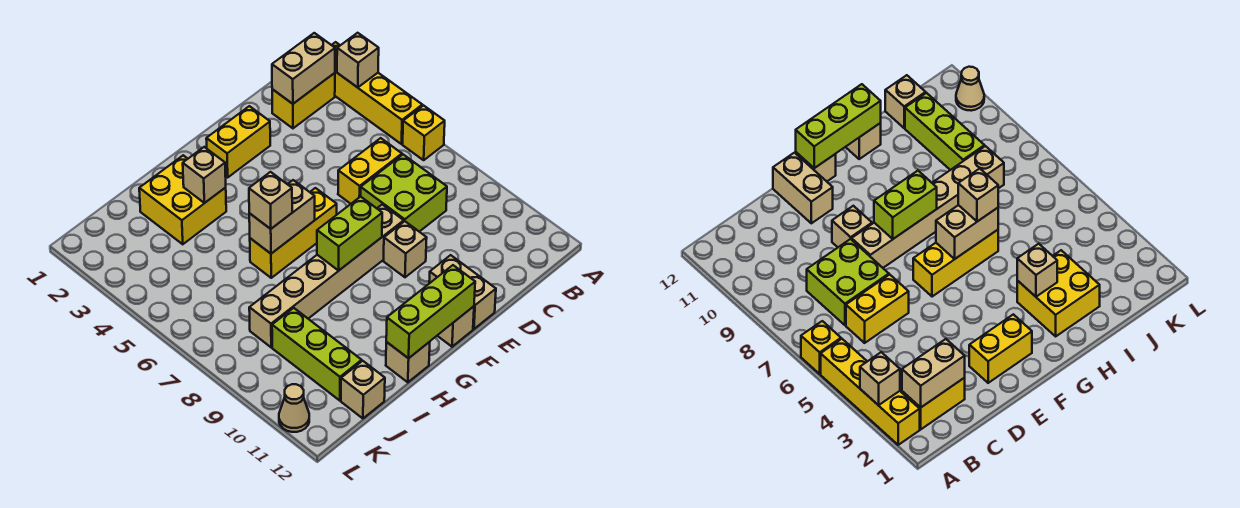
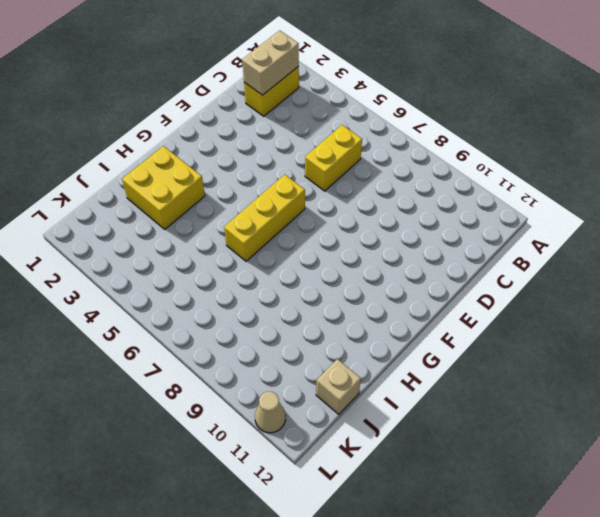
none -> yellow brick A2:A5 level 1
none -> yellow brick A6 level 1
none -> lime brick C7:D8 level 1

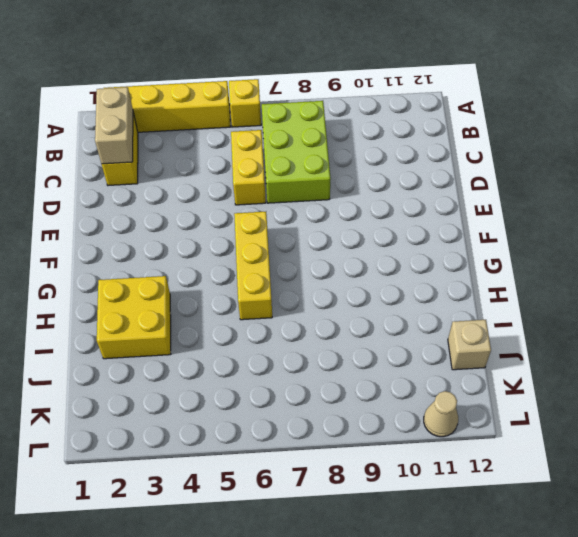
lime brick B7:D8 level 1 -> lime brick C7:D8 level 1
none -> yellow brick E2:F2 level 1
none -> tan brick E8:J8 level 1
none -> tan brick E9 level 1

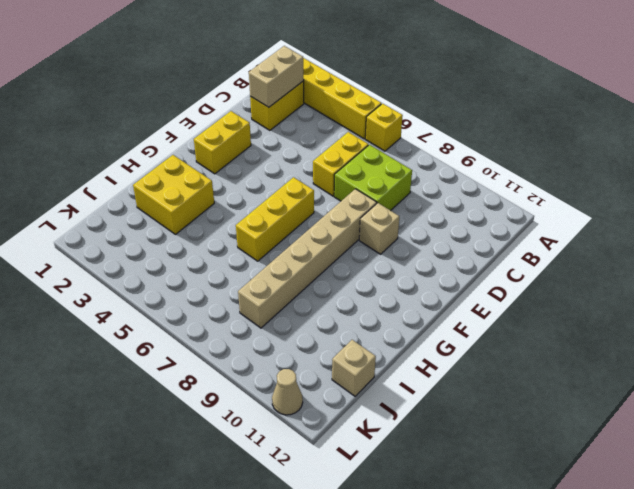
none -> tan brick E11:E12 level 1
none -> tan brick F12 level 1
none -> tan brick H12 level 1

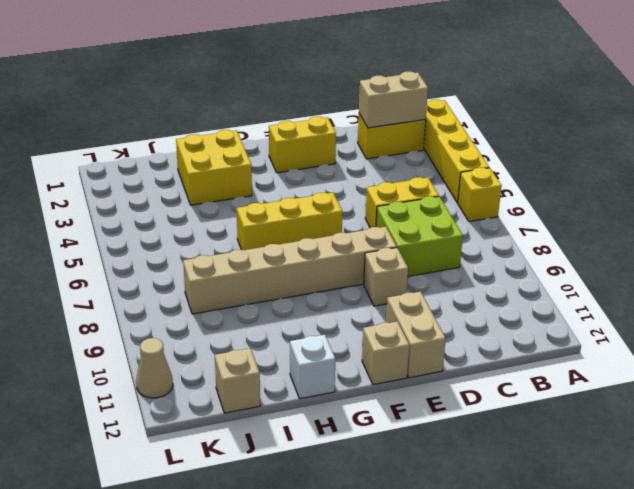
white brick H12 level 1 -> tan brick H12 level 1
none -> lime brick J9:J11 level 1
none -> tan brick A3 level 2
none -> lime brick F8:G8 level 2

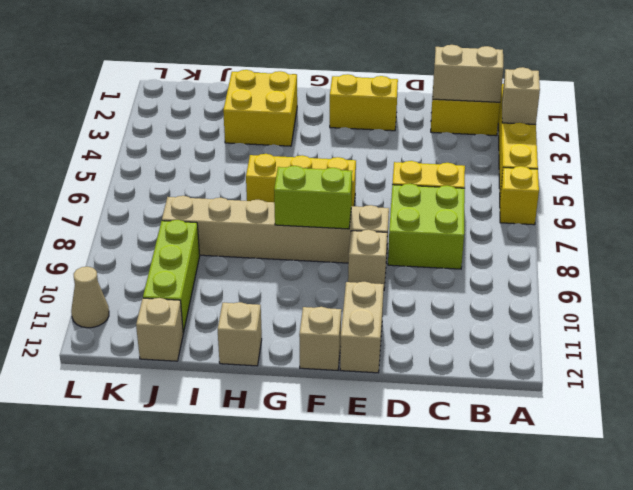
none -> lime brick F12:H12 level 2
none -> tan brick G6:H6 level 2
none -> tan brick H3 level 2

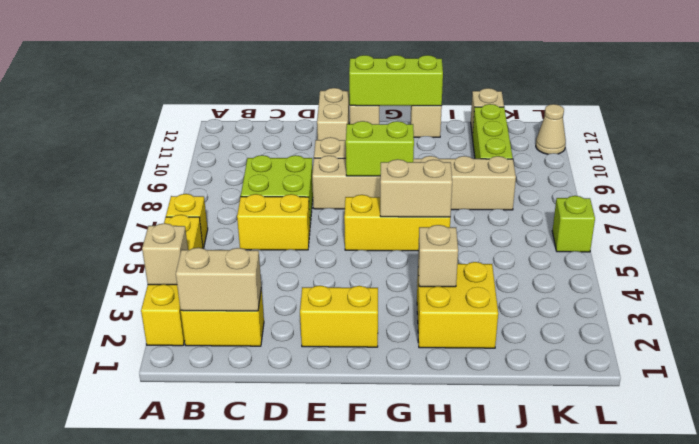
lime brick L6 level 1 -> none
none -> tan brick H6 level 3

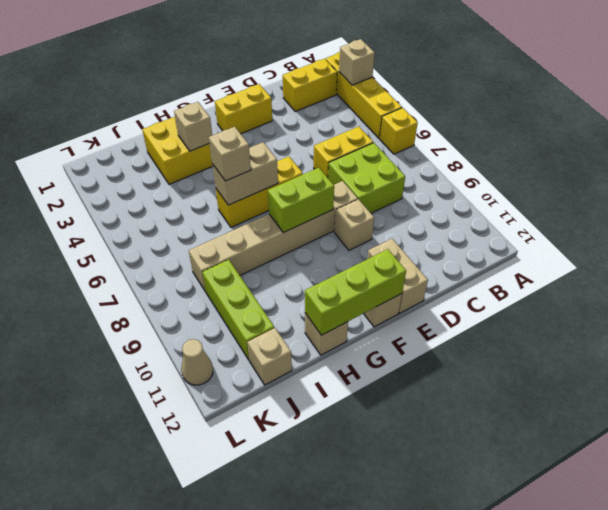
none -> tan brick B2:C2 level 2

